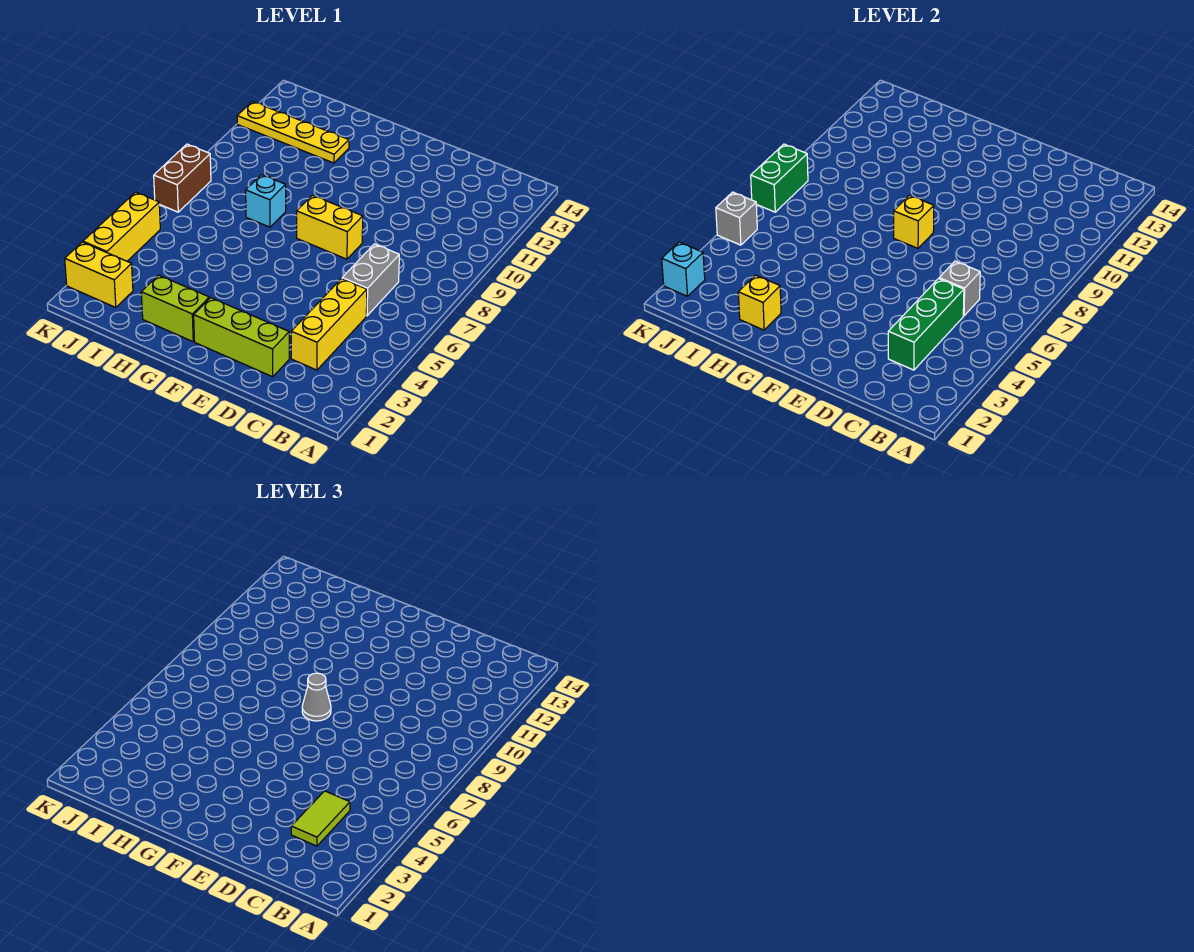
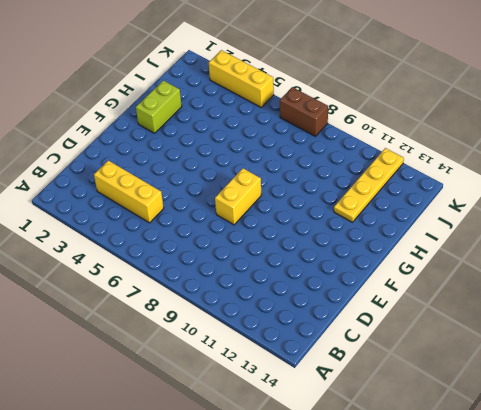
none -> grey brick C6:C7 level 1
none -> lime brick D2:F2 level 1
none -> cyan brick H8 level 1

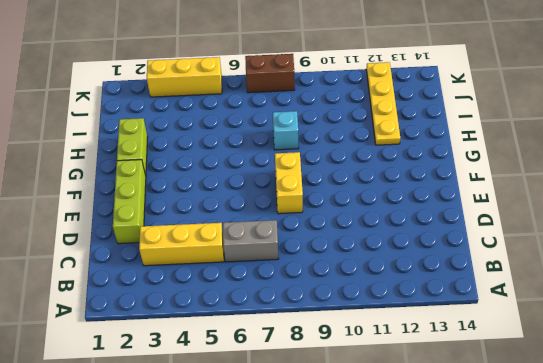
none -> yellow brick J2:K2 level 1
none -> green brick C3:C5 level 2
none -> grey brick C6 level 2

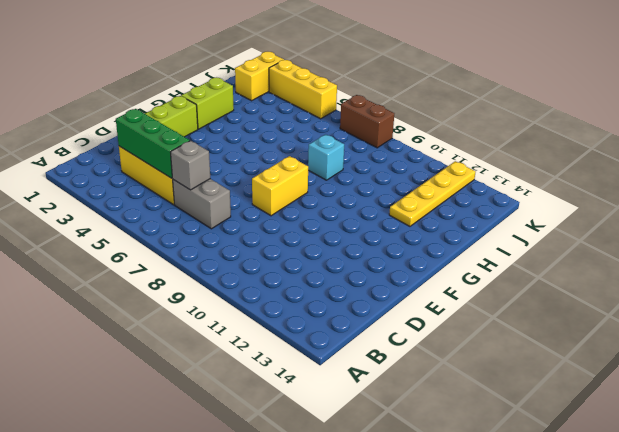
none -> yellow brick F8 level 2
none -> yellow brick H2 level 2
none -> cyan brick K2 level 2

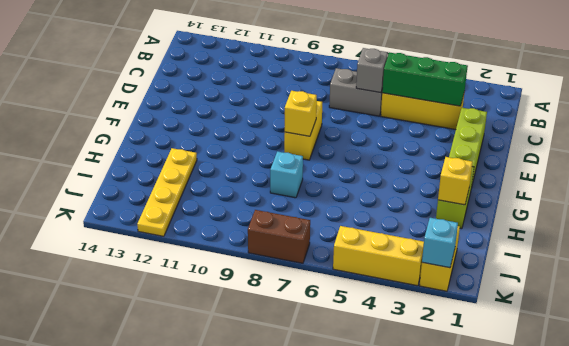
none -> grey brick K5 level 2
none -> green brick K7:K8 level 2
none -> lime tile C3:C4 level 3

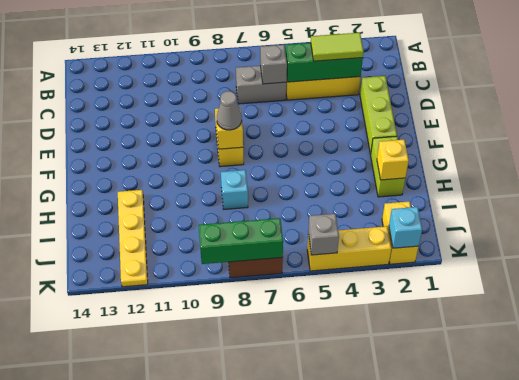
green brick K7:K9 level 2 -> green brick K7:K8 level 2

